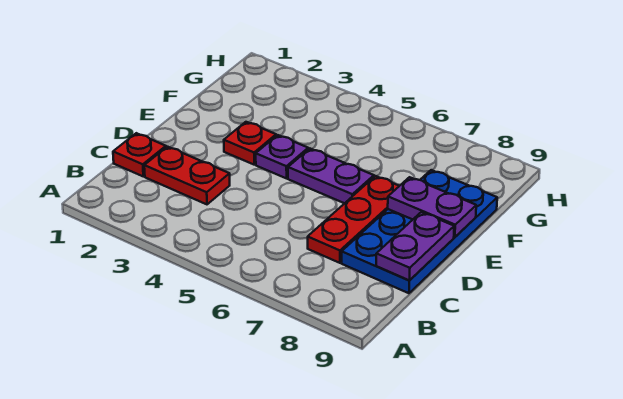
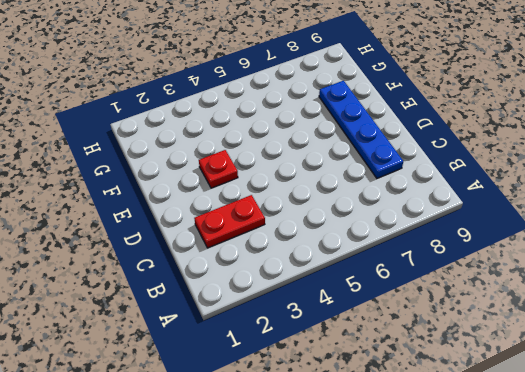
blue plate C8:F8 level 1 -> blue plate C8:F9 level 1
none -> red plate C1 level 1
none -> red plate C7:E7 level 1

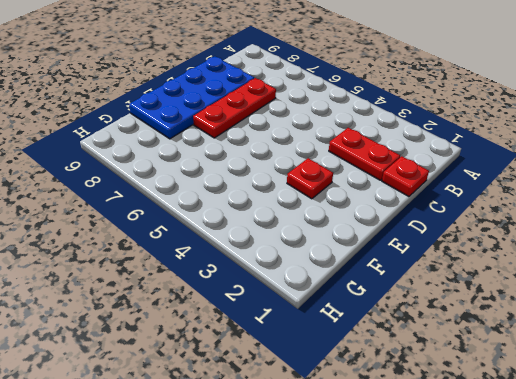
none -> purple plate E4 level 1
none -> purple plate E5:E6 level 1

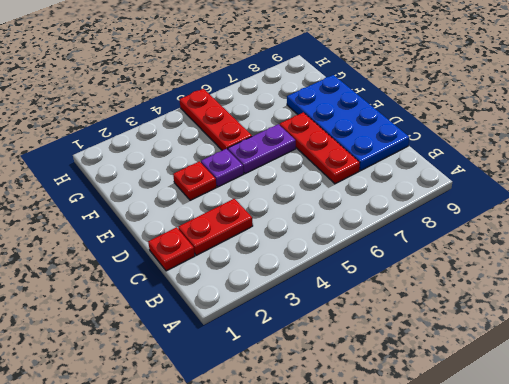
red plate F5:H5 level 1 -> none
none -> purple plate C9:D9 level 2
none -> purple plate E8:E9 level 2

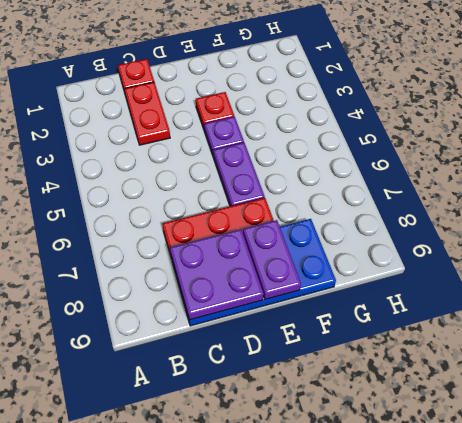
purple plate C8:D9 level 2 -> purple plate C9:D9 level 2

